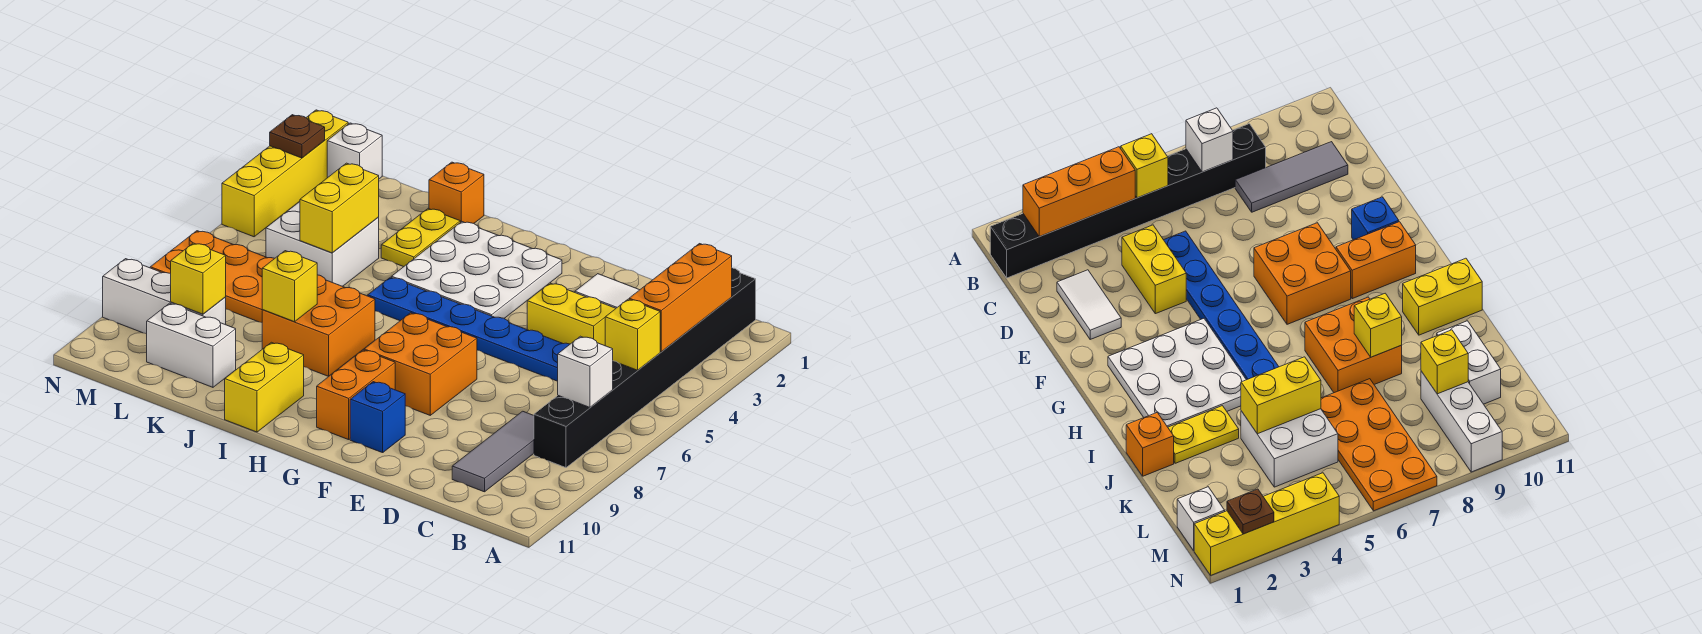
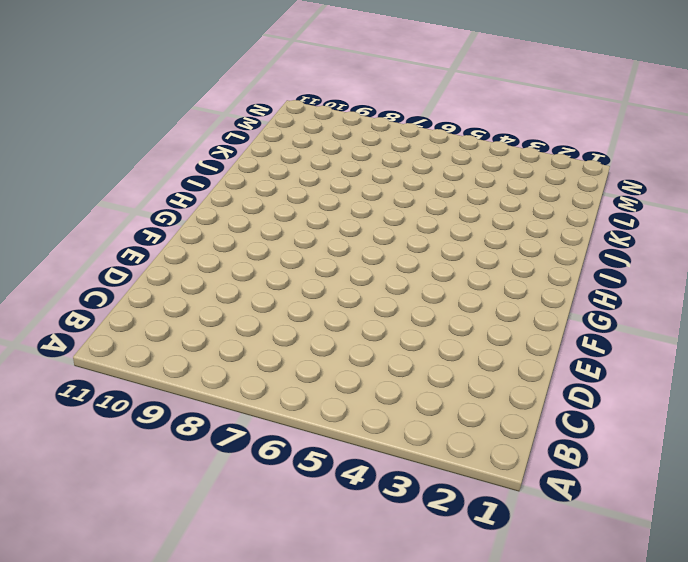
none -> black brick B1:B8 level 1
none -> grey tile C8:C10 level 1
none -> white tile D2:E2 level 1

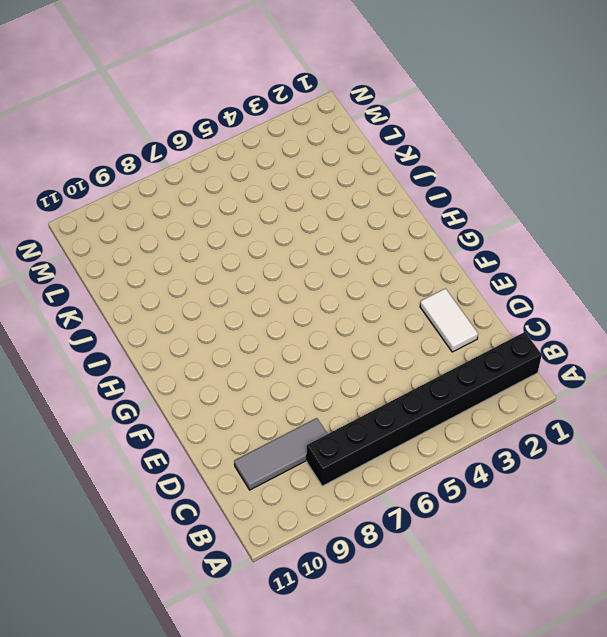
none -> yellow brick D4:E4 level 1
none -> blue plate D5:I5 level 1
none -> orange brick F7:G8 level 1

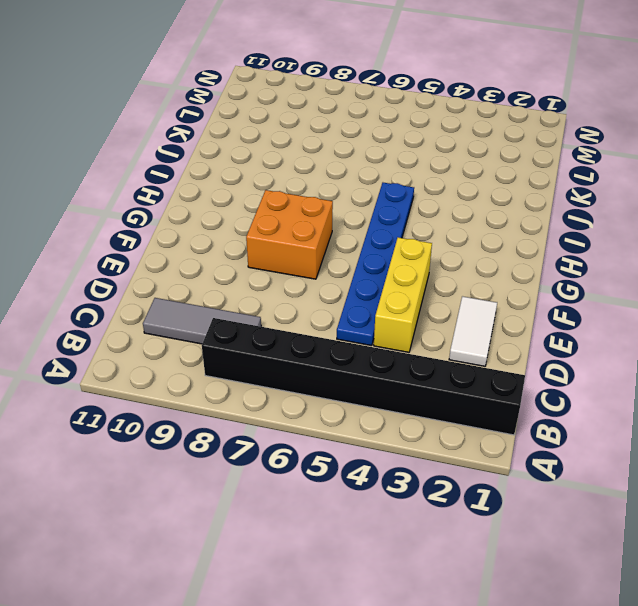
yellow brick D4:F4 level 1 -> yellow brick D4:E4 level 1
none -> blue brick F10 level 1
none -> white plate G2:I4 level 1
none -> orange brick G9:G10 level 1

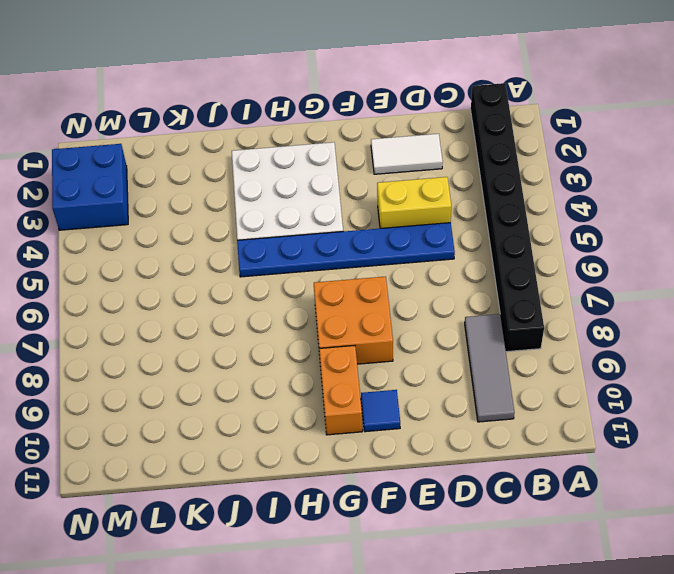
blue tile F10 level 1 -> blue brick F10 level 1
blue brick M2:N3 level 1 -> yellow brick N1:N4 level 1
none -> orange brick I7:J8 level 1
none -> yellow brick I10:I11 level 1
none -> orange brick J1 level 1

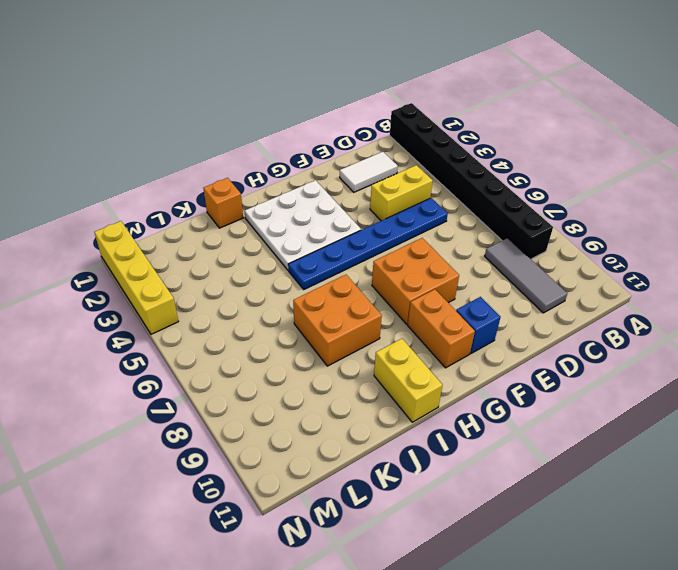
none -> yellow plate J2:J3 level 1
none -> white brick K4:L5 level 1
none -> orange plate K6:N7 level 1

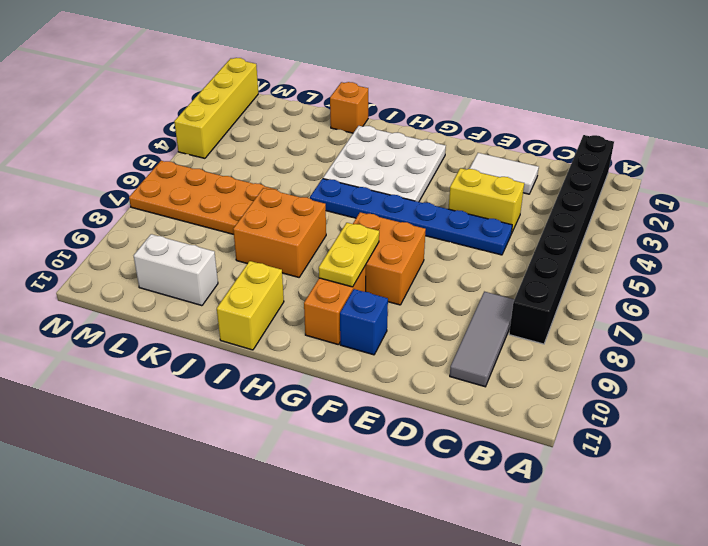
yellow plate G8:G9 level 2 -> yellow plate J2:J3 level 1
none -> white brick K4:L5 level 1
none -> white brick L9:N9 level 1
none -> white brick M1 level 1

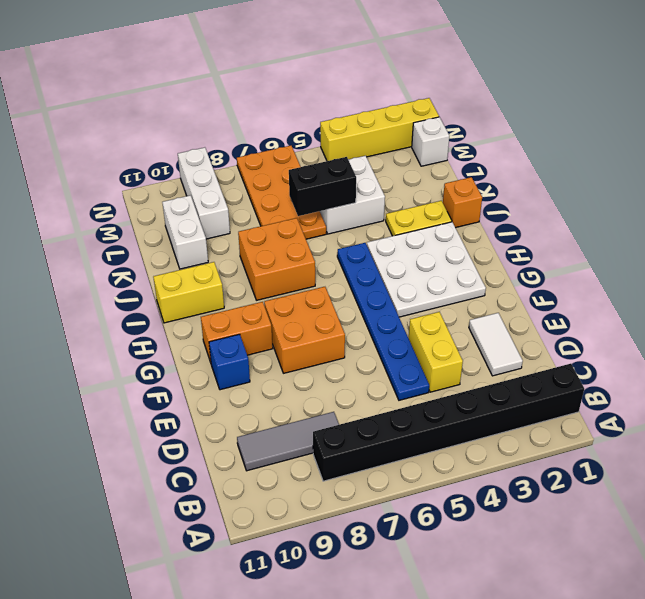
black brick K5:K6 level 2 -> yellow brick K4:K5 level 2
none -> orange brick B2:B4 level 2
none -> yellow brick B5 level 2
none -> white brick B7 level 2

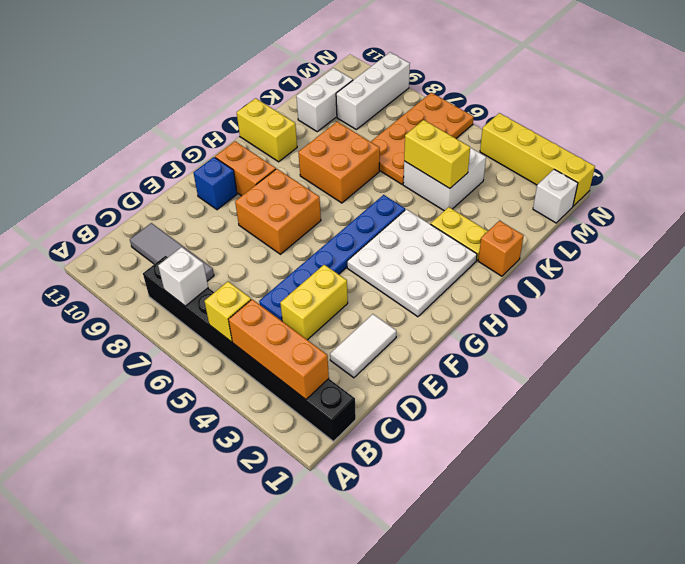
none -> yellow brick J8 level 2
none -> yellow brick L9 level 2
none -> brown plate N2 level 2

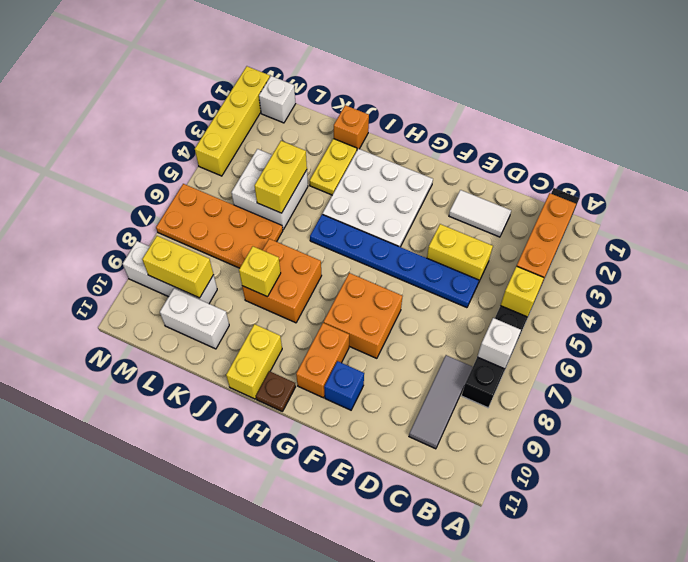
brown plate H11 level 1 -> brown plate N2 level 2
yellow brick L9:M9 level 2 -> yellow brick L9 level 2

